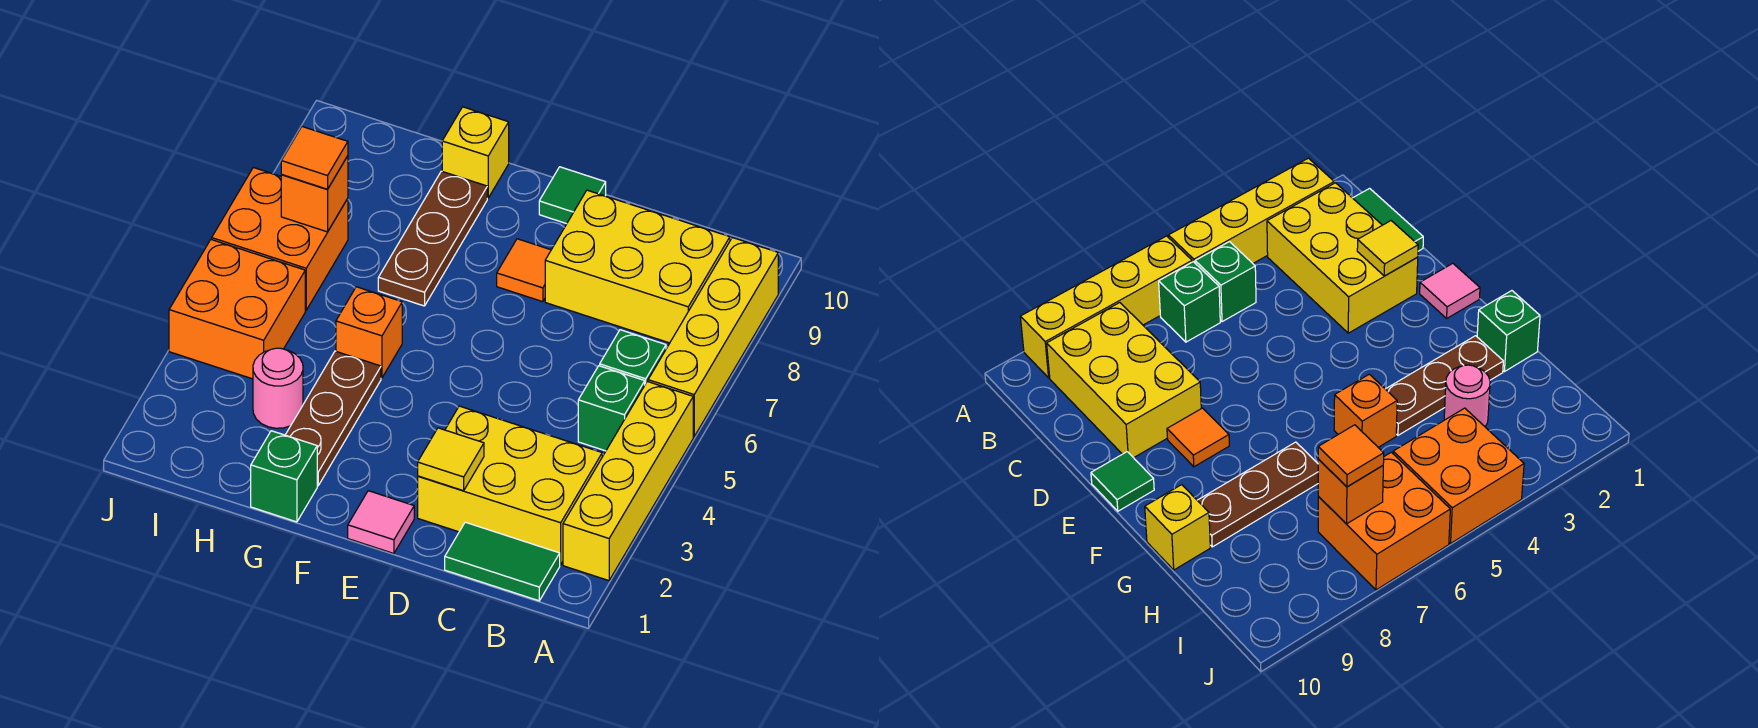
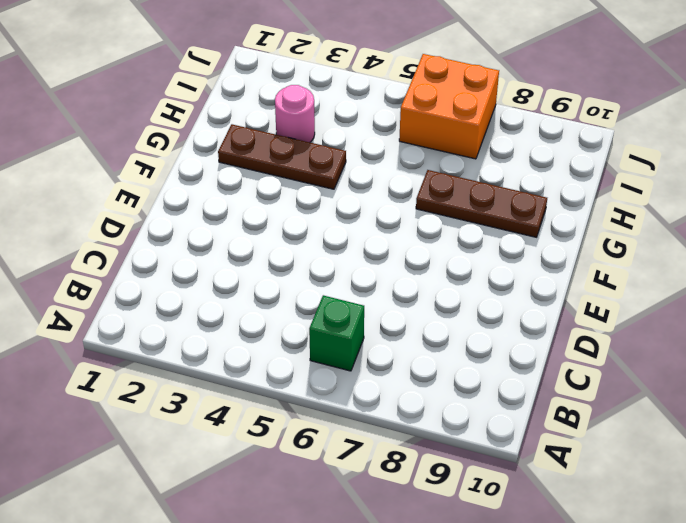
none -> yellow brick A2:A5 level 1
none -> yellow brick A6:A9 level 1
none -> green tile B1:C1 level 1

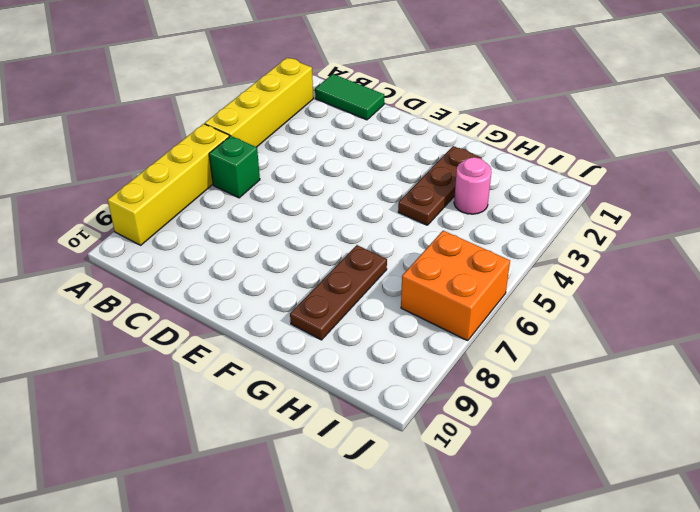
none -> yellow brick B2:D3 level 1
none -> green brick B5 level 1
none -> yellow brick B8:D9 level 1

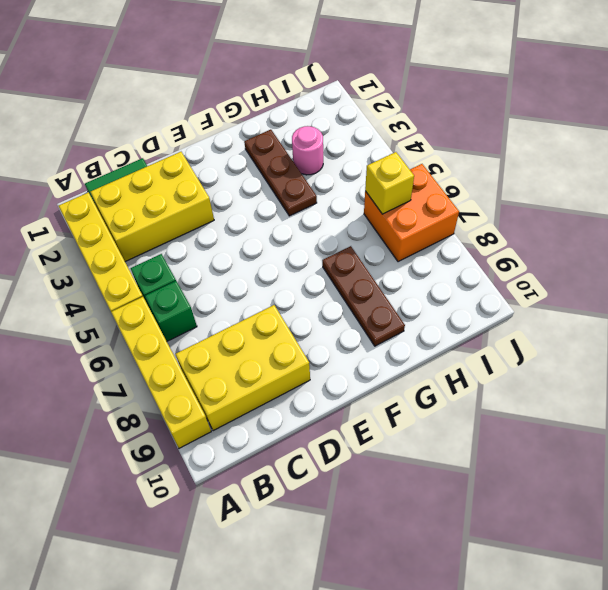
yellow brick I6 level 2 -> yellow brick G10 level 1
none -> pink tile E1 level 1
none -> orange tile E8 level 1
none -> green tile E10 level 1

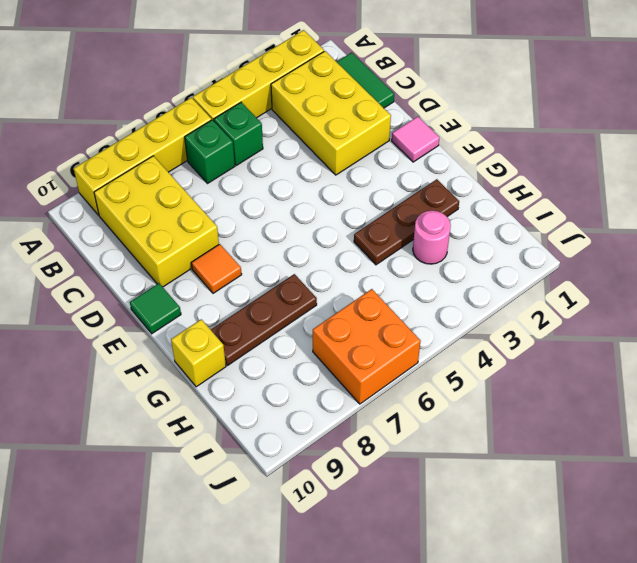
none -> green brick G1 level 1
none -> orange brick G5 level 1
none -> orange brick I4:J5 level 1

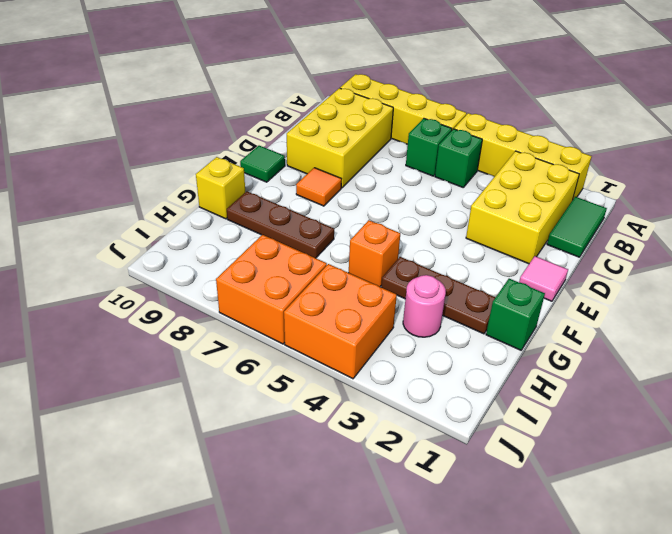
none -> yellow tile D2 level 2
none -> orange brick I7 level 2
none -> orange tile I7 level 3

